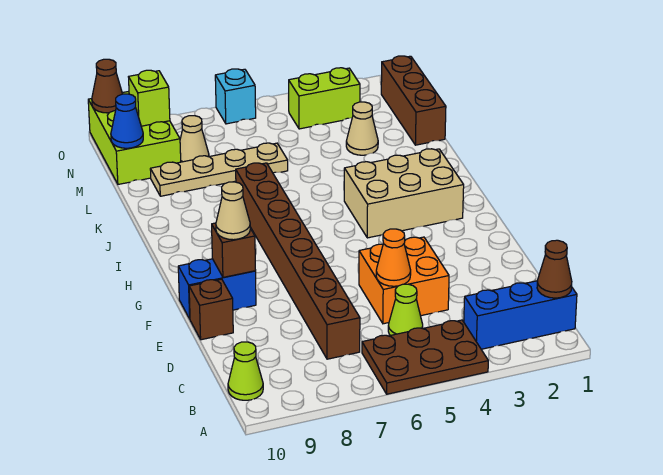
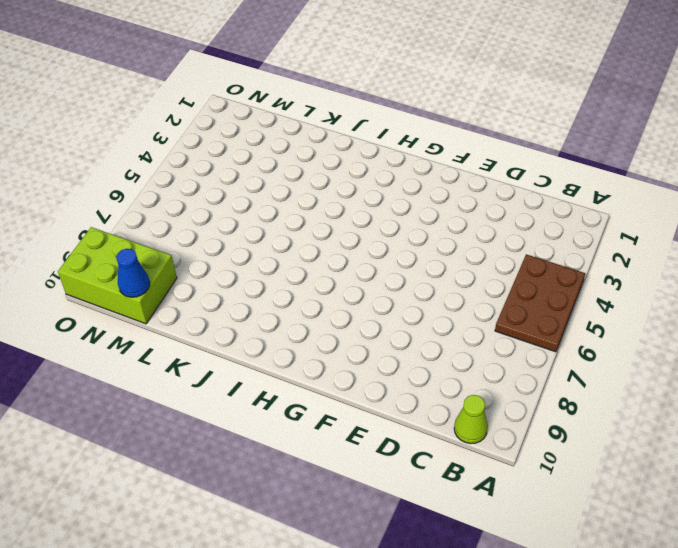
none -> blue brick B1:B3 level 1
none -> lime cone C5 level 1
none -> brown brick C7:J7 level 1

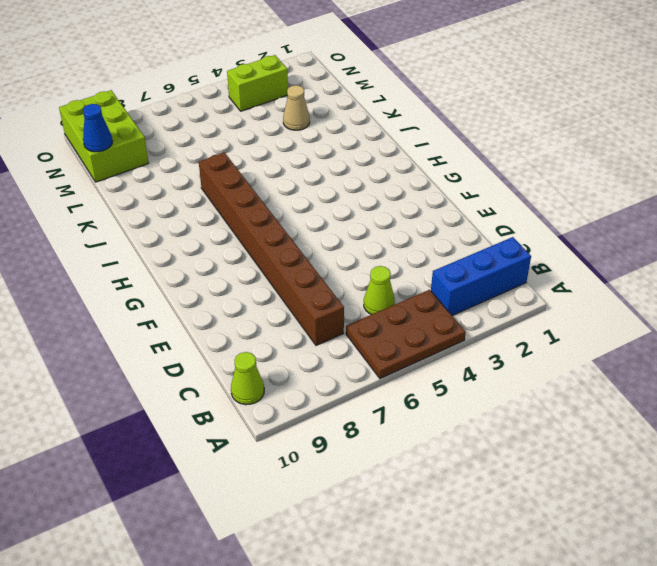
none -> orange brick D4:E5 level 1
none -> brown brick E10 level 1
none -> blue brick F9:F10 level 1

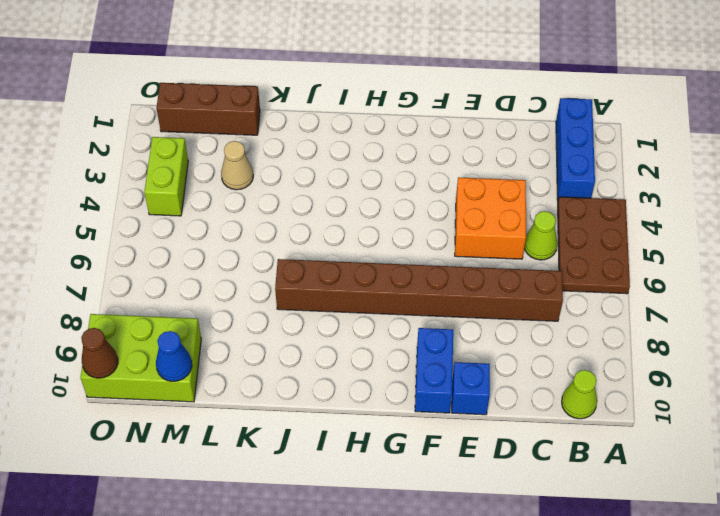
blue brick E10 level 1 -> brown brick E10 level 1
none -> tan brick H2:I4 level 1
none -> tan plate L6:L9 level 1
none -> tan cone M8 level 1

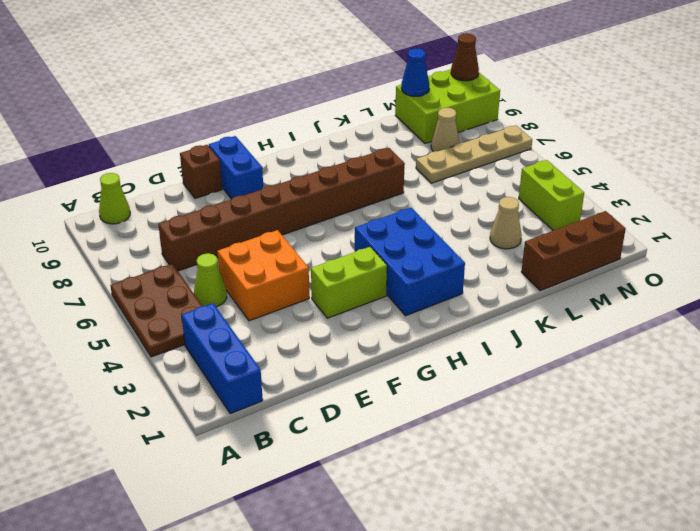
lime brick F3:G3 level 1 -> none
blue brick H2:I4 level 1 -> tan brick H2:I4 level 1
tan plate L7:O7 level 1 -> tan plate L6:L9 level 1
none -> cyan brick O6 level 1
none -> brown cone B1 level 2
none -> orange cone D5 level 2

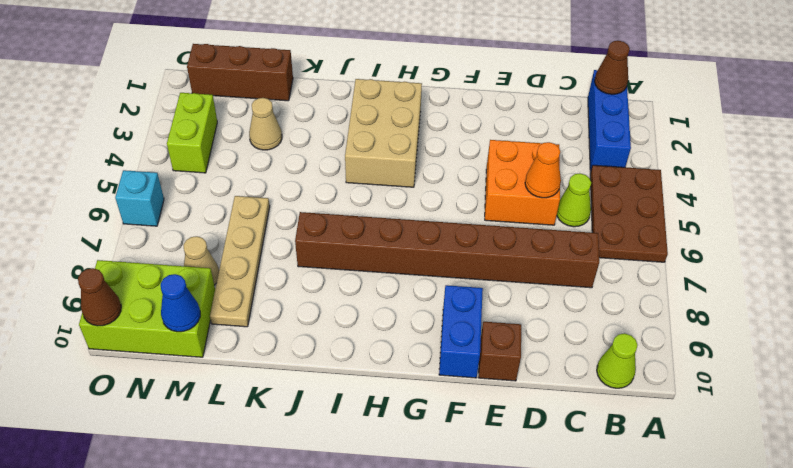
none -> brown brick F9 level 2
none -> lime brick N9 level 2
none -> tan cone F9 level 3

